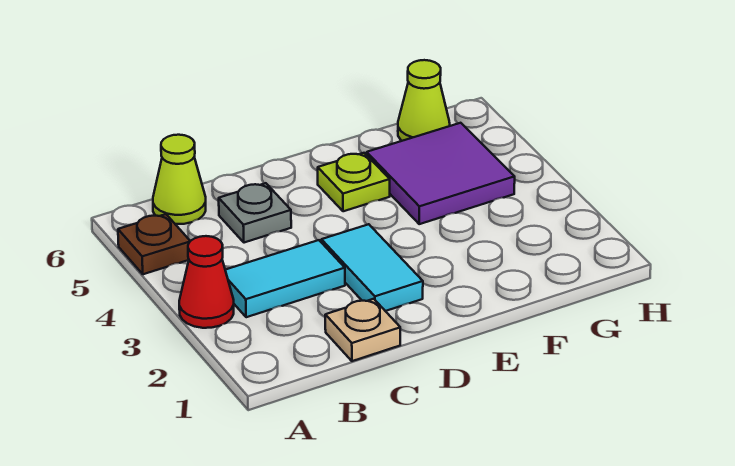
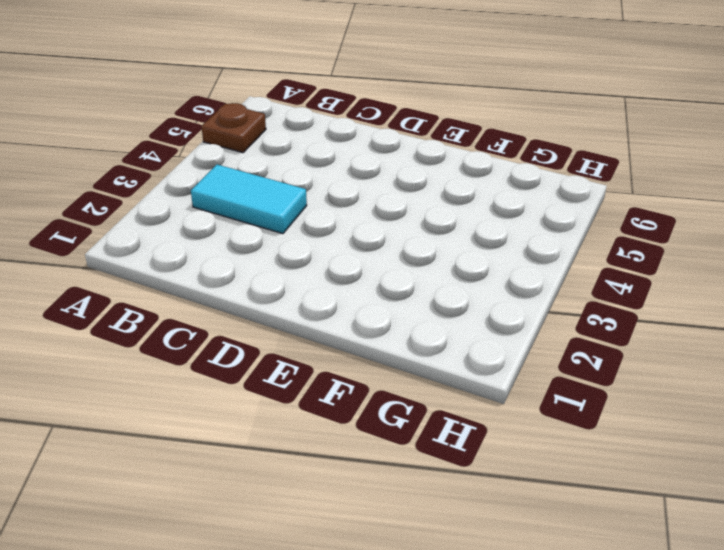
none -> red cone A3 level 1
none -> lime cone B6 level 1

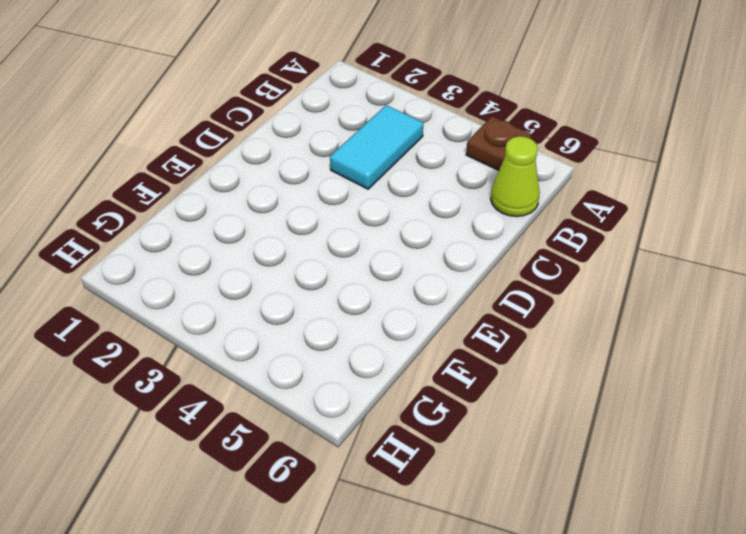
none -> red cone A3 level 1
none -> tan plate C1 level 1

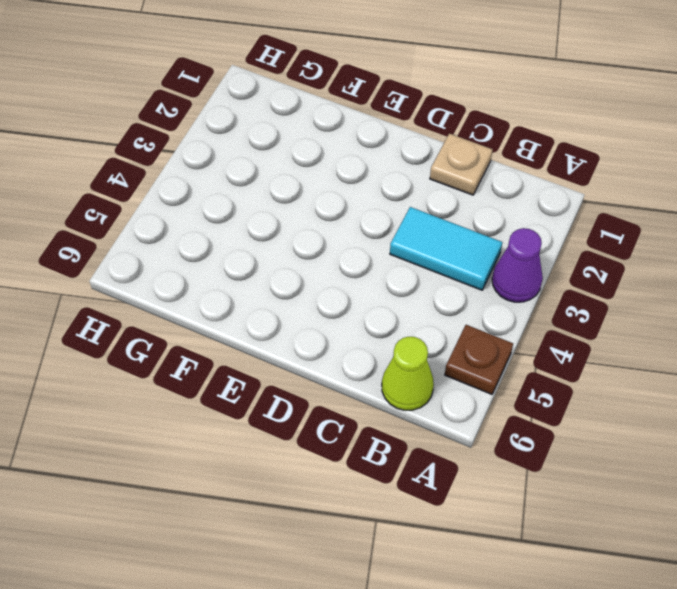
purple cone A3 level 1 -> red cone A3 level 1
none -> grey plate C5 level 1
none -> cyan tile D2:D3 level 1

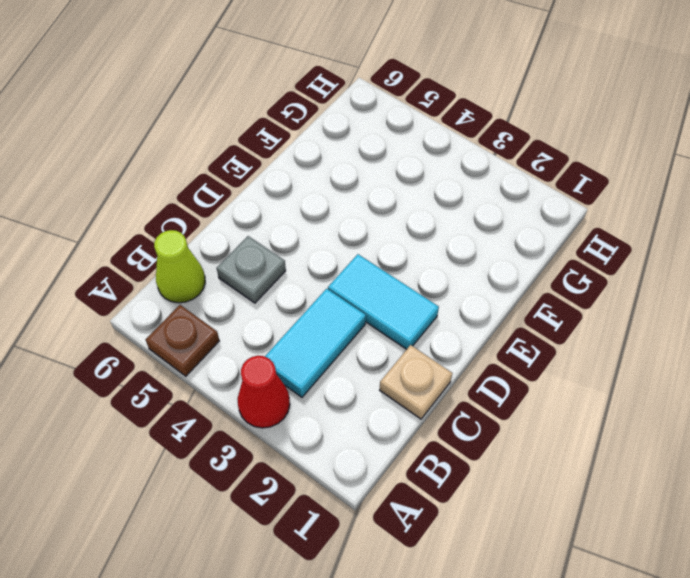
none -> lime plate E5 level 1
none -> purple tile F4:G5 level 1

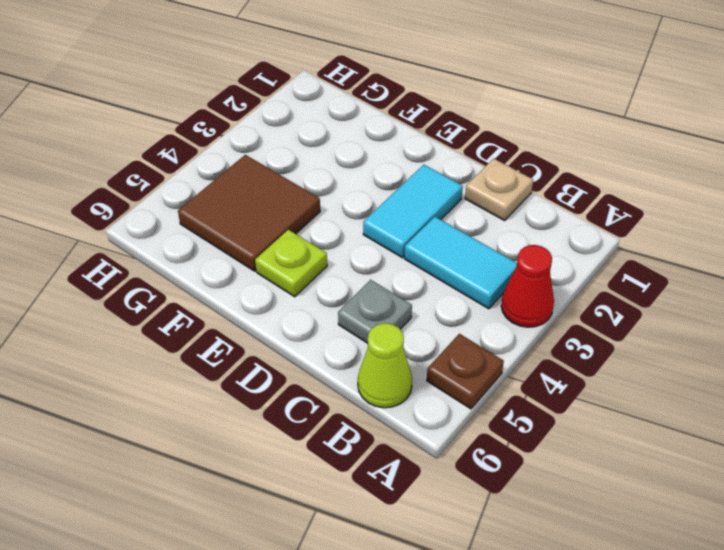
brown tile F4:G5 level 1 -> purple tile F4:G5 level 1
none -> lime cone G6 level 1

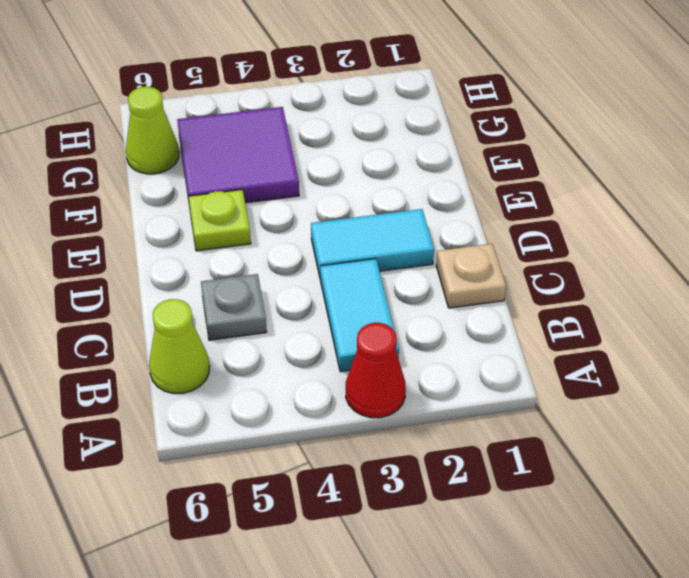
none -> brown plate A5 level 1

